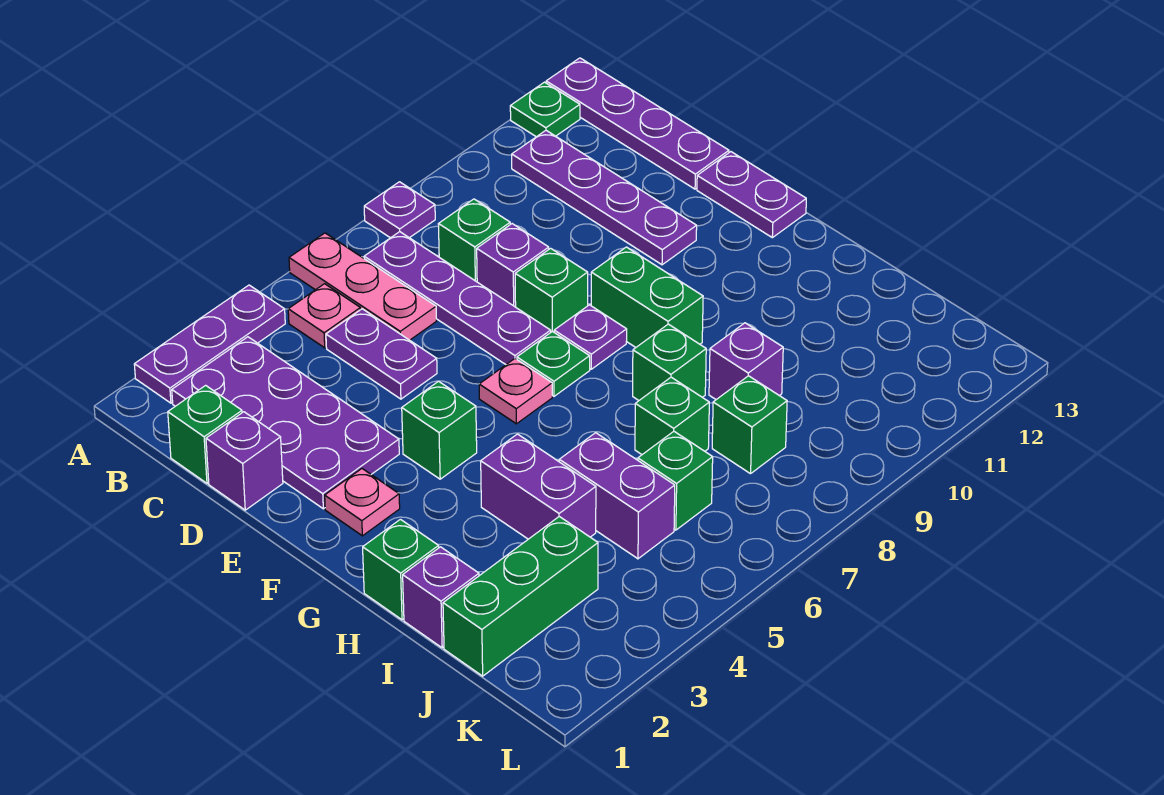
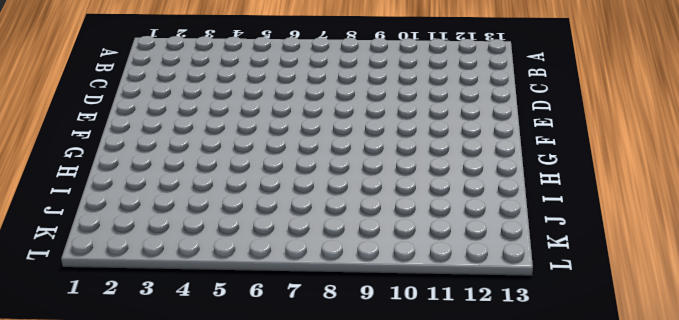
none -> purple plate A2:A4 level 1
none -> pink plate A6:C6 level 1
none -> purple plate A8 level 1
none -> green plate A12 level 1

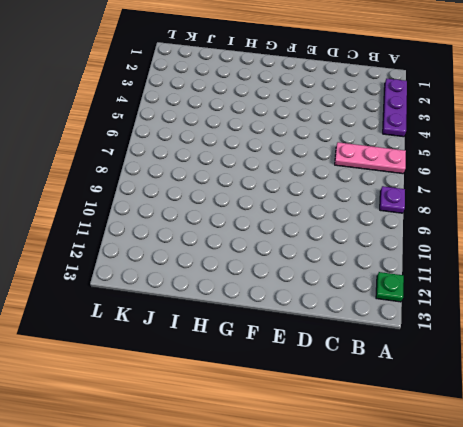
none -> purple plate A13:D13 level 1
none -> purple plate B2:E3 level 1
none -> pink plate B5 level 1
none -> purple plate B7:E7 level 1

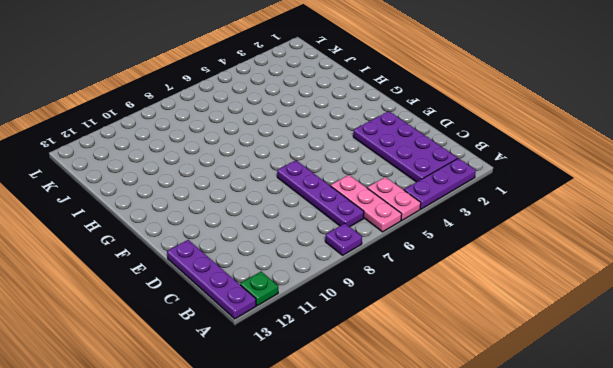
pink plate A5:B5 level 1 -> pink plate B5 level 1
none -> purple plate B11:E11 level 1
none -> green brick C1 level 1
none -> purple plate C5:D5 level 1
none -> green brick C8 level 1

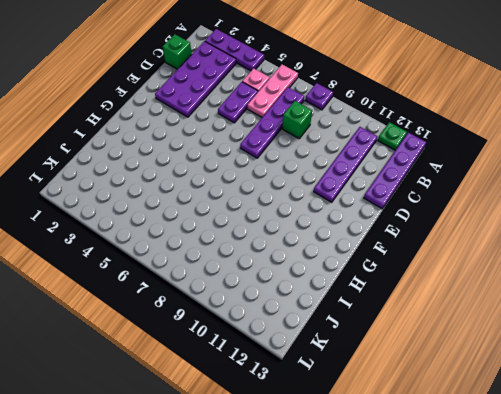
none -> purple brick D1 level 1
none -> purple brick D8 level 1
none -> green brick E8 level 1
none -> purple plate E13:F13 level 1

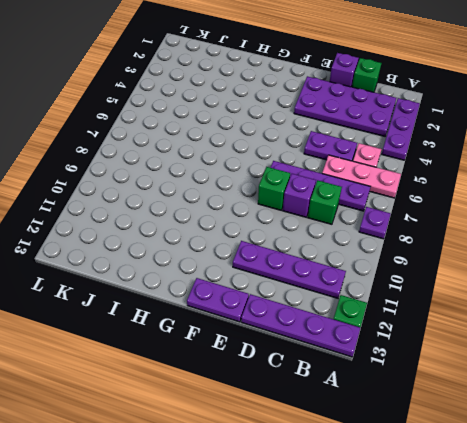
none -> pink plate F2 level 1
none -> green brick F4 level 1
none -> pink plate F6 level 1
none -> green plate F7 level 1

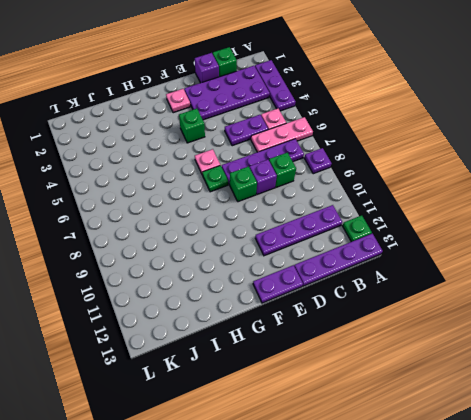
none -> purple plate F8 level 1
none -> green brick F9:G9 level 1
none -> green brick H1 level 1
none -> purple brick H4:I4 level 1

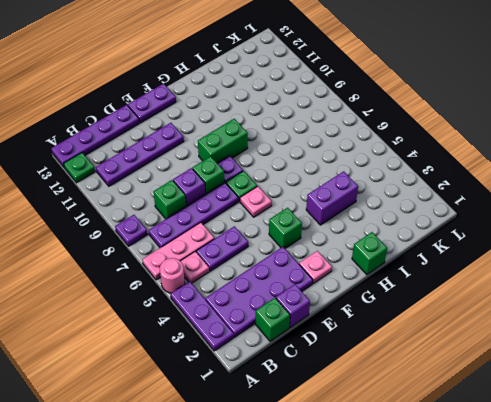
pink round brick A5 level 1 -> none
none -> green brick H8 level 1
none -> purple brick I1 level 1
none -> purple brick I5:J5 level 1
none -> green brick I7 level 1

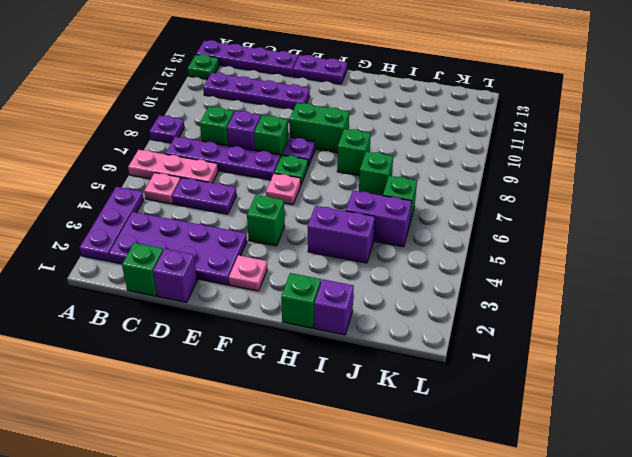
none -> purple brick I9 level 1
none -> green brick J1:J3 level 1
none -> green brick J8 level 1

